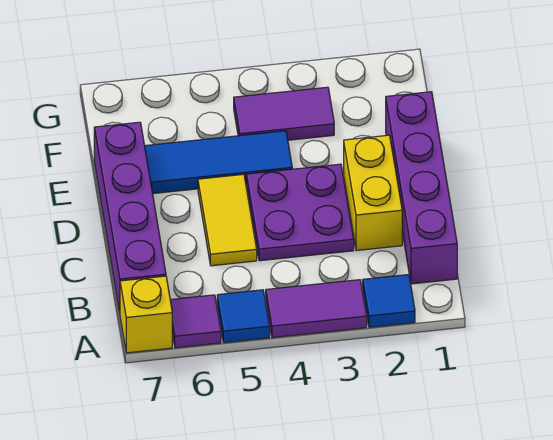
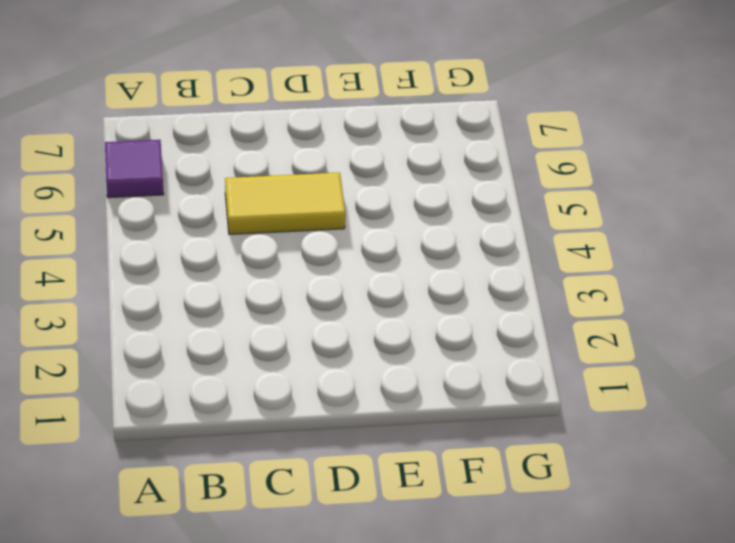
none -> blue tile A2 level 1
none -> purple tile A3:A4 level 1
none -> blue tile A5 level 1

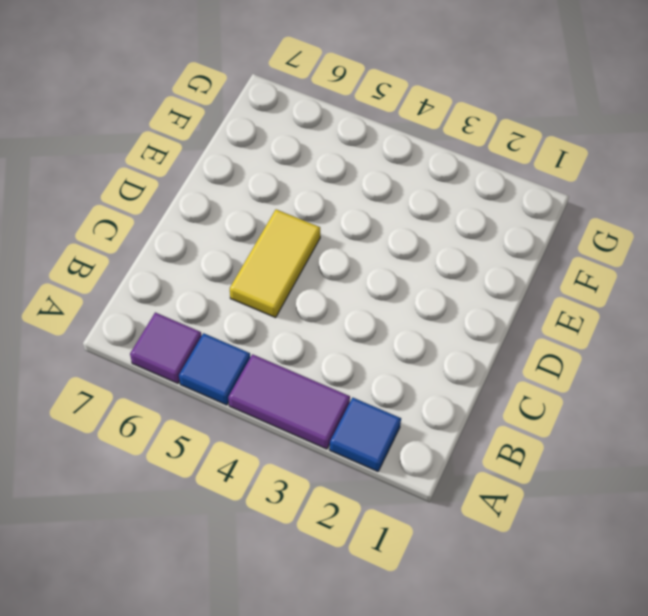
none -> yellow brick A7 level 1
none -> purple brick B1:E1 level 1
none -> purple brick B7:E7 level 1

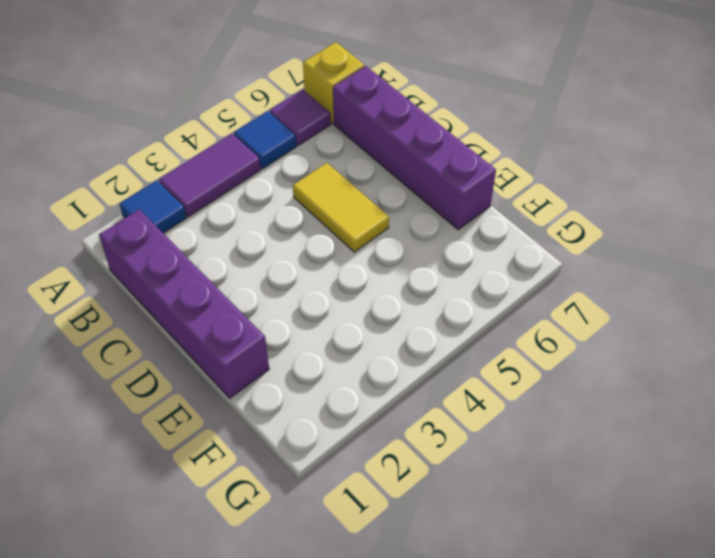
none -> yellow brick C2:D2 level 1
none -> purple plate C3:D4 level 1
none -> blue tile E4:E6 level 1

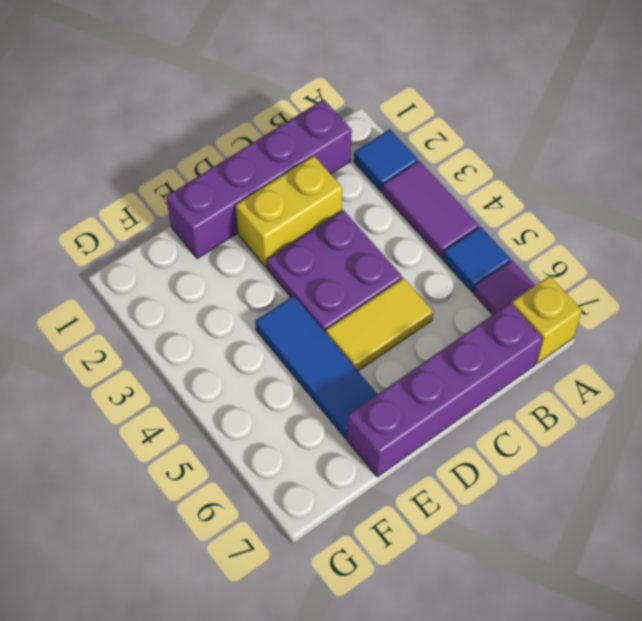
none -> purple tile F3:F4 level 1

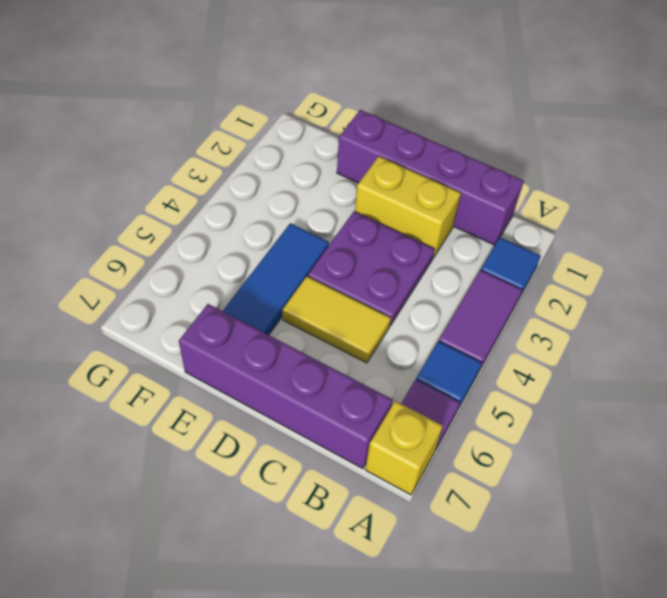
none -> purple tile F3:F4 level 1

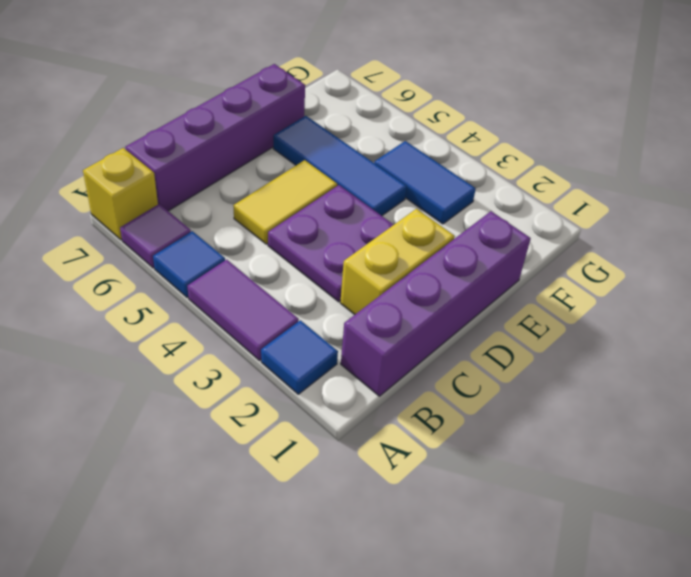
blue tile F3:F4 level 1 -> purple tile F3:F4 level 1

